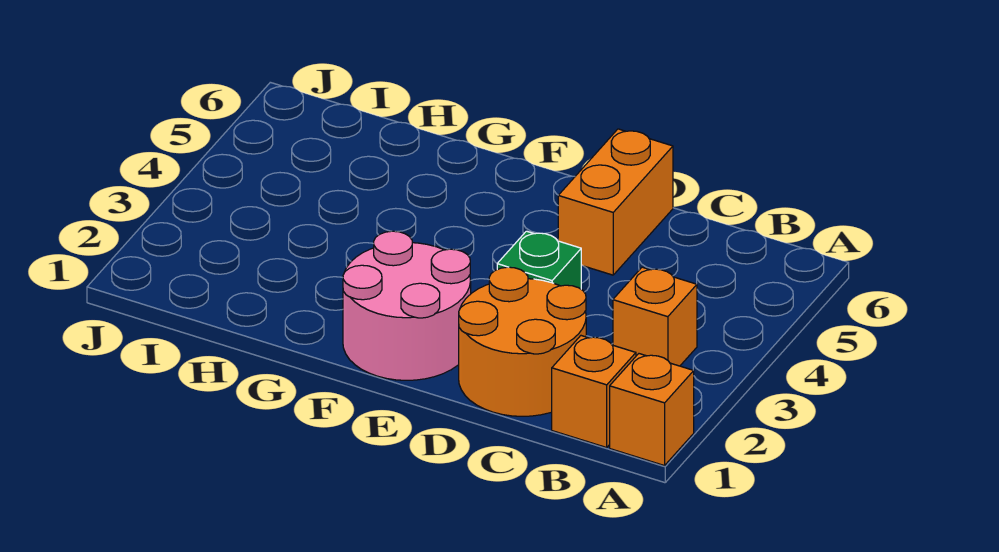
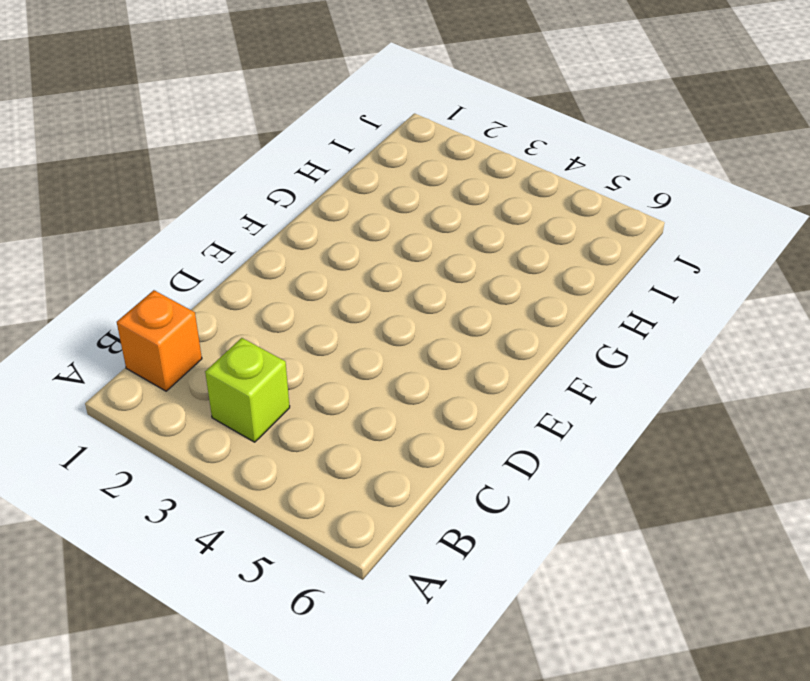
lime brick B3 level 1 -> orange brick B3 level 1
none -> orange brick A1 level 1
none -> orange round brick C1:D2 level 1

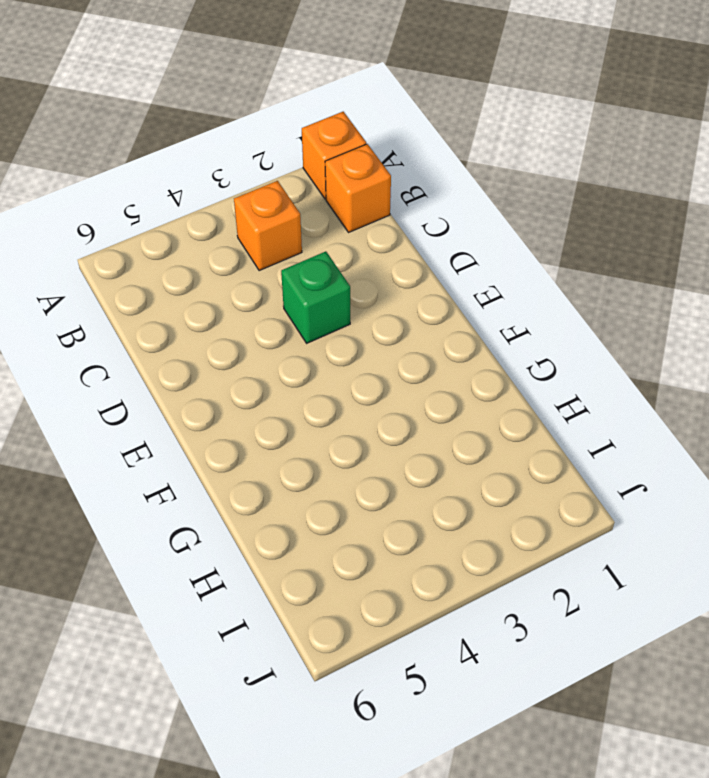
none -> orange round brick C1:D2 level 1
none -> orange brick D5:D6 level 1

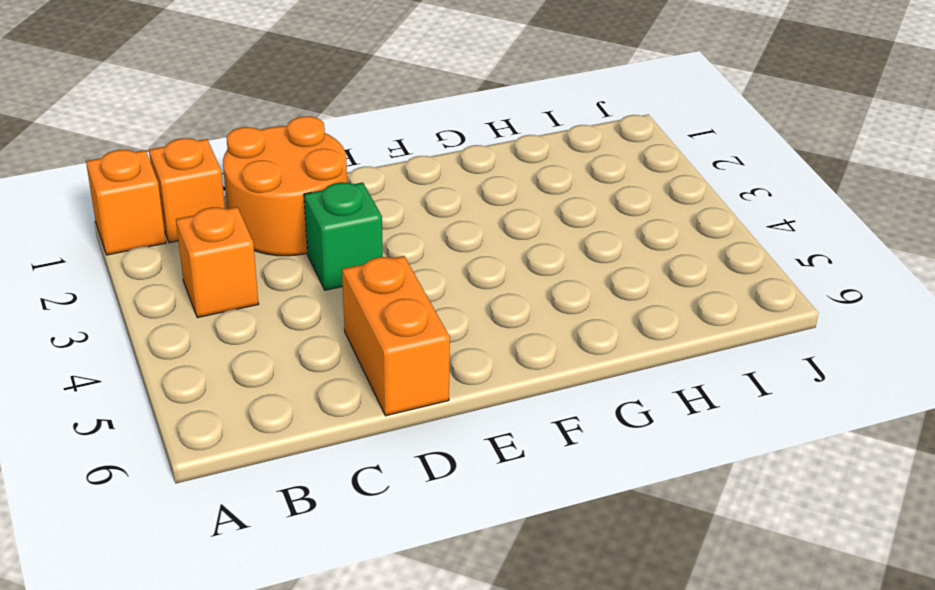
none -> pink round brick E1:F2 level 1

